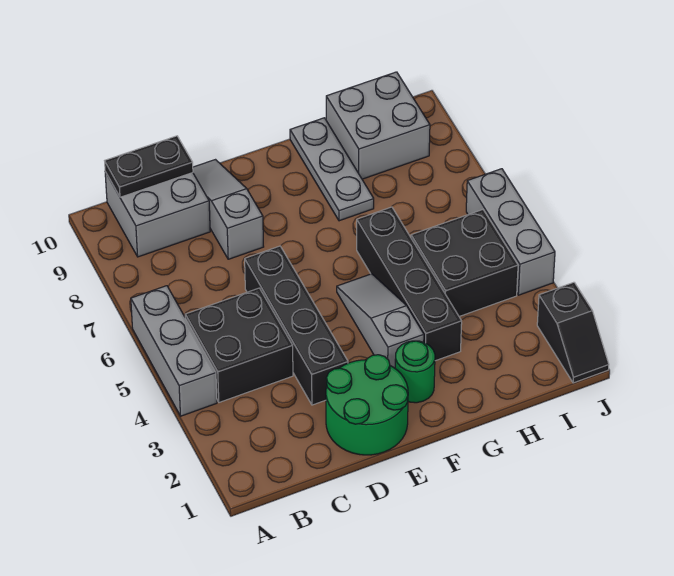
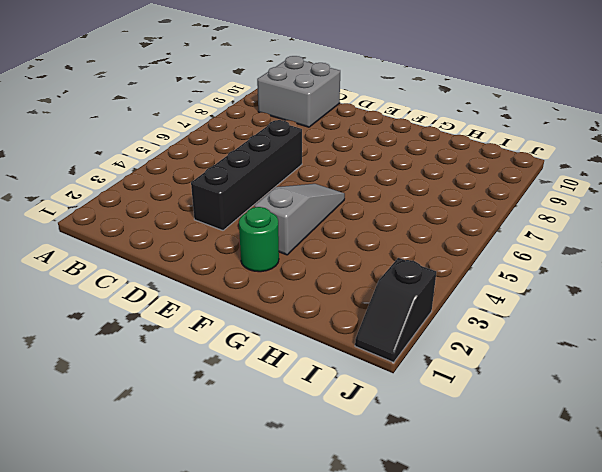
none -> grey brick A4:A6 level 1
none -> black brick B4:C5 level 1
none -> green round brick D1:E2 level 1

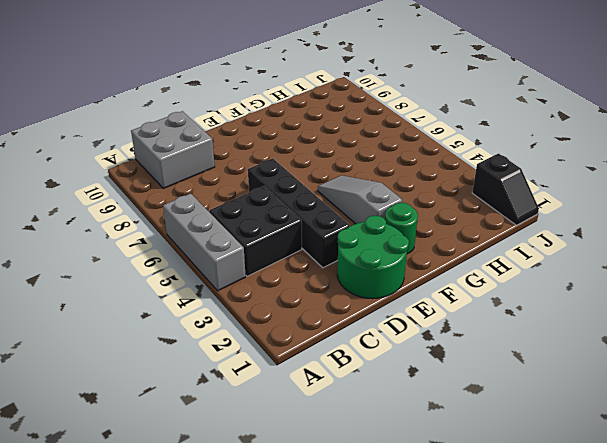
none -> grey slope D8:D10 level 1 top 8
none -> black brick G3:G6 level 1
none -> grey plate G8:G10 level 1

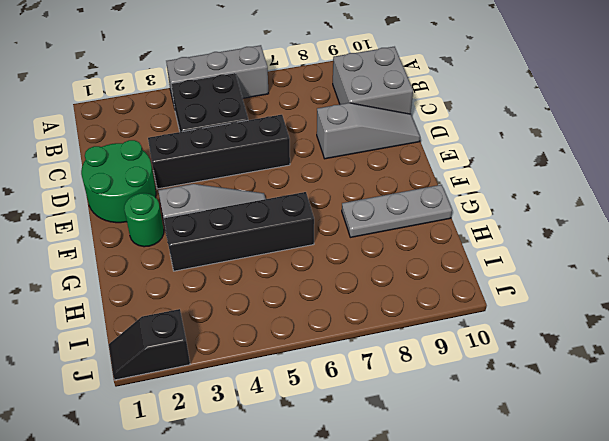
none -> black brick H4:I5 level 1
none -> grey brick H9:I10 level 1
none -> grey brick J4:J6 level 1

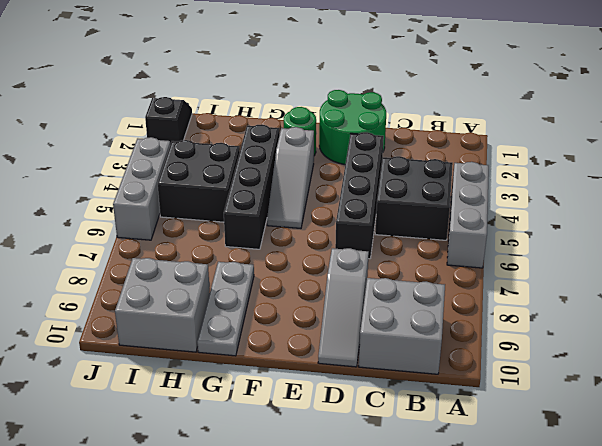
none -> black plate B10:C10 level 2

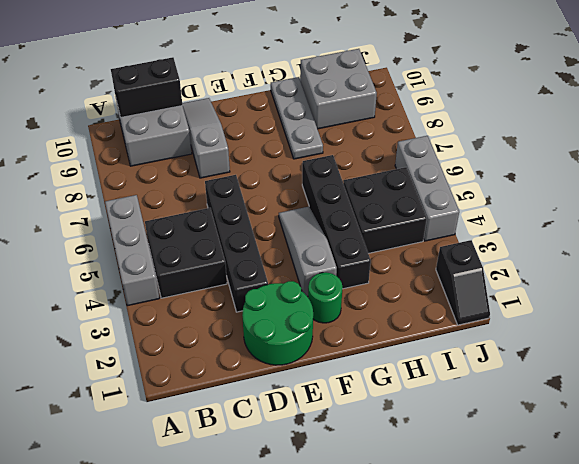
black brick B10:C10 level 2 -> black plate B10:C10 level 2

